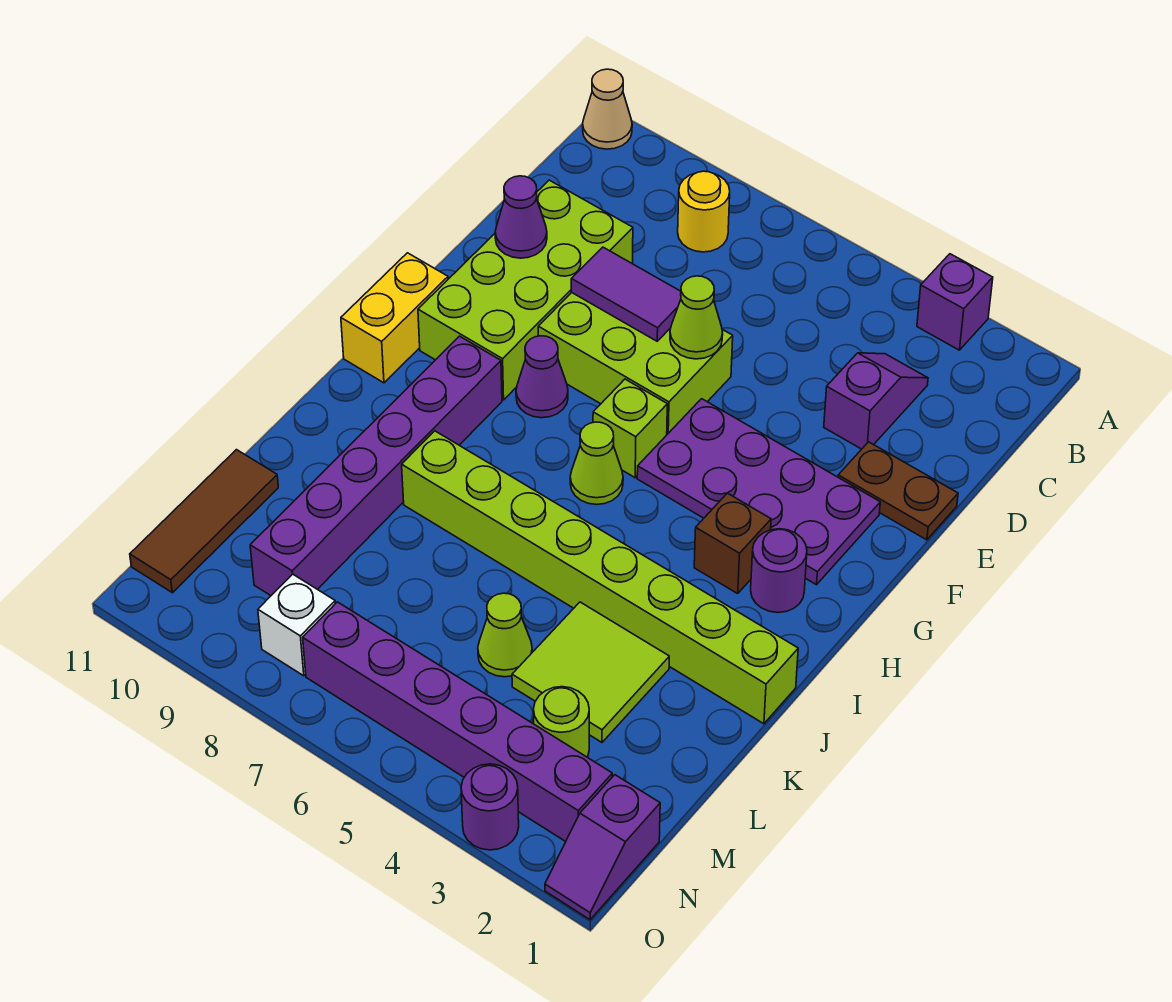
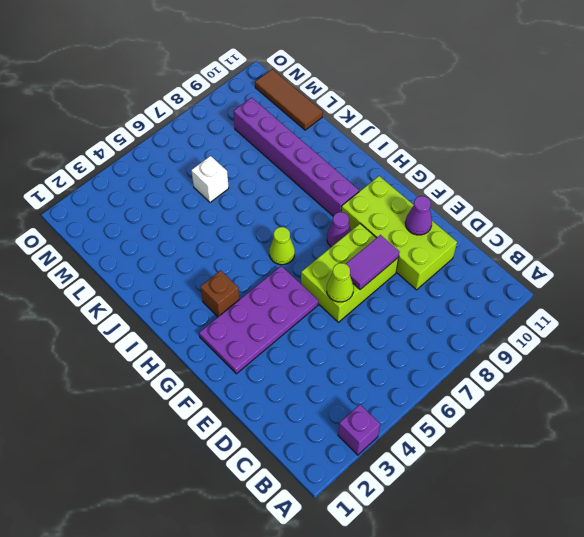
white brick L6 level 1 -> white brick N8 level 1
none -> tan cone A11 level 1
none -> yellow round brick B8 level 1
none -> purple slope C3:D3 level 1 top D

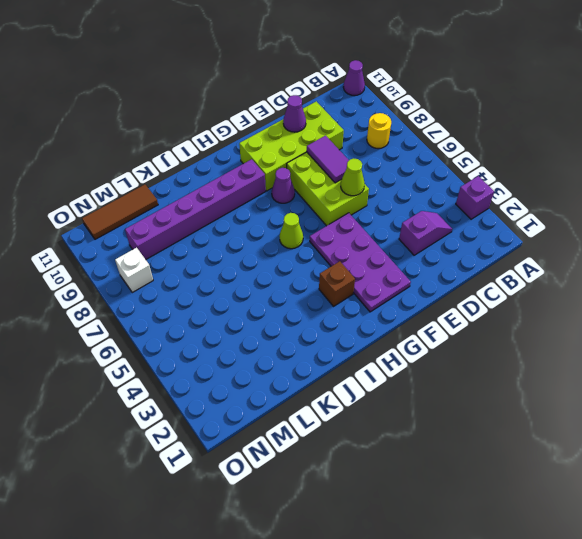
purple cone A11 level 1 -> tan cone A11 level 1
none -> brown plate E1:E2 level 1
none -> lime brick G6 level 1
none -> yellow brick G11:H11 level 1

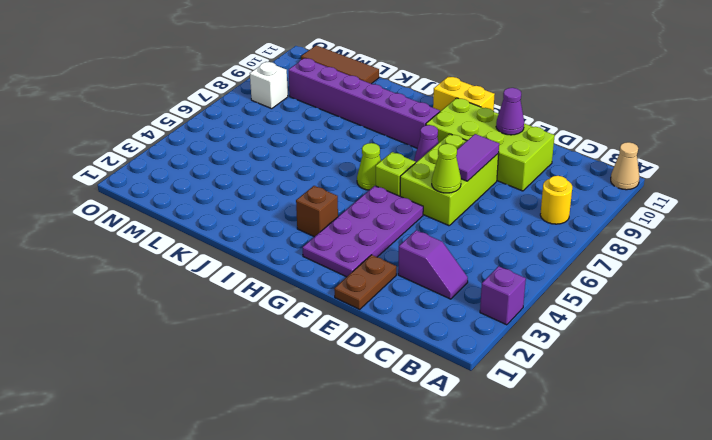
none -> purple round brick H2 level 1
none -> lime brick J1:J8 level 1
none -> lime tile K3:L4 level 1

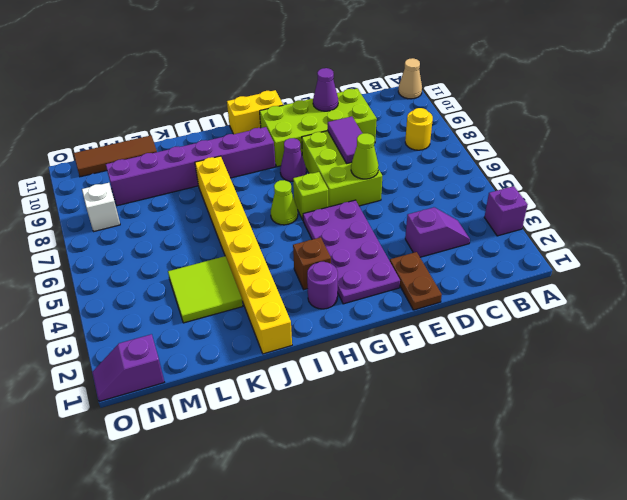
yellow brick J1:J8 level 1 -> lime brick J1:J8 level 1
none -> lime cone L5 level 1
none -> lime round brick M3 level 1
none -> purple brick N2:N7 level 1

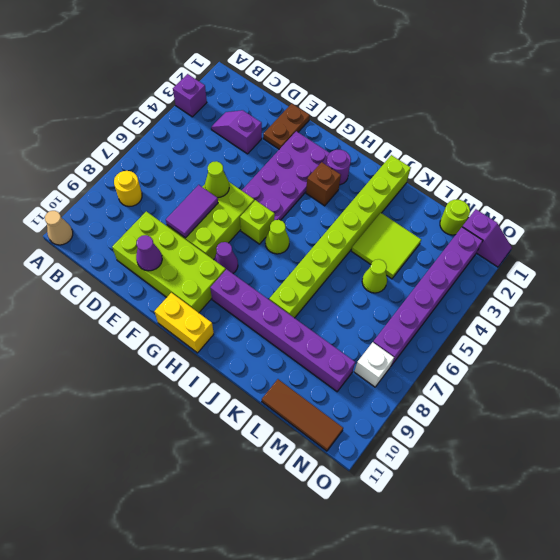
lime round brick M1 level 1 -> lime round brick M3 level 1
none -> purple round brick O3 level 1

